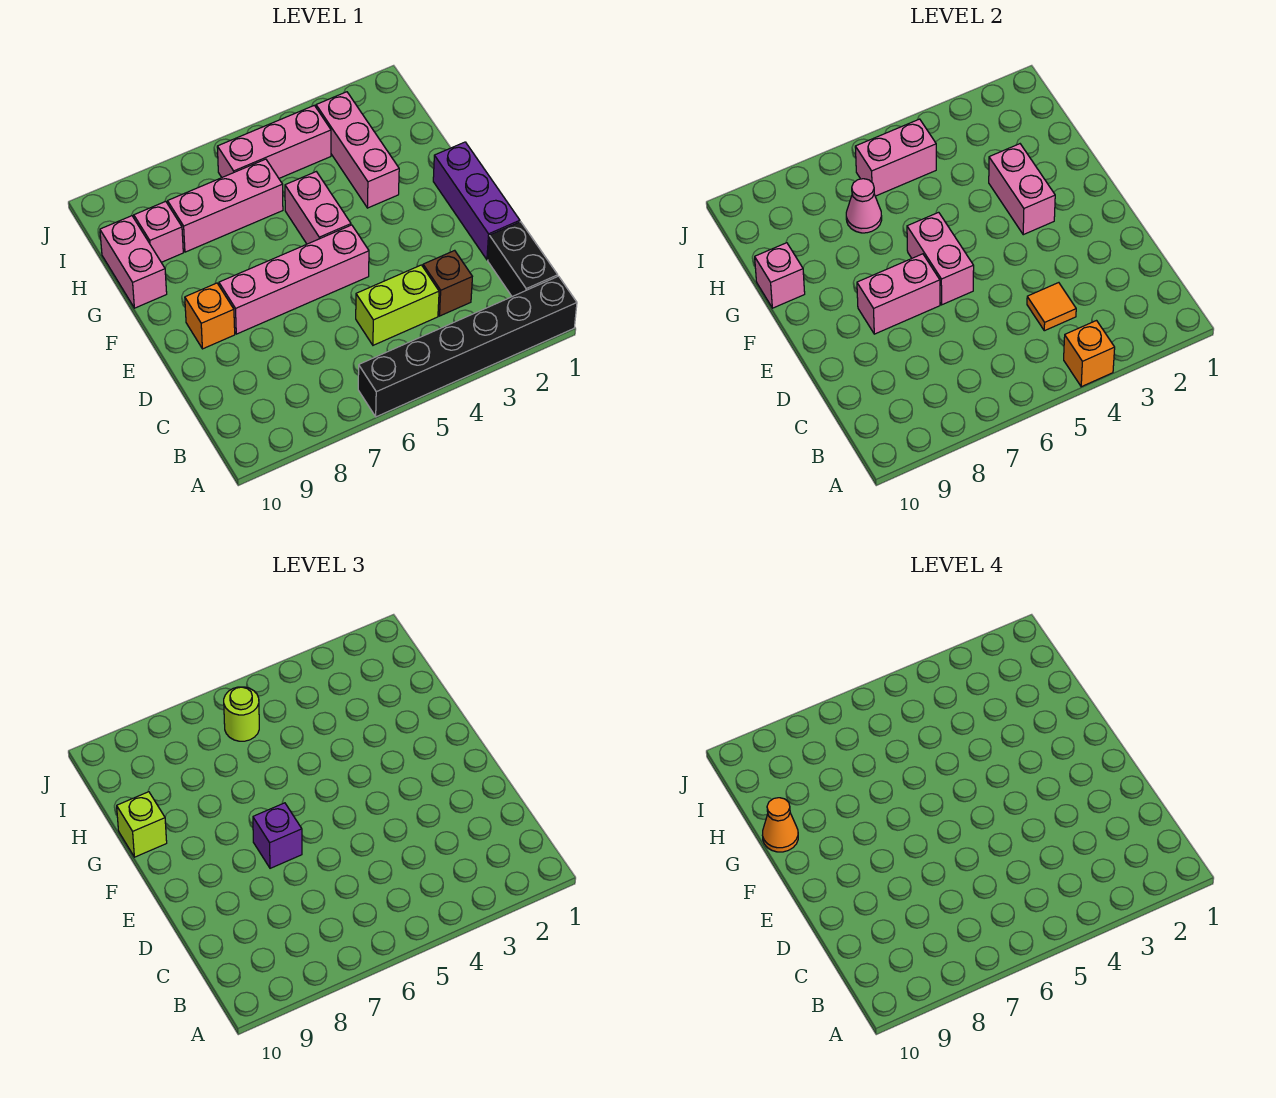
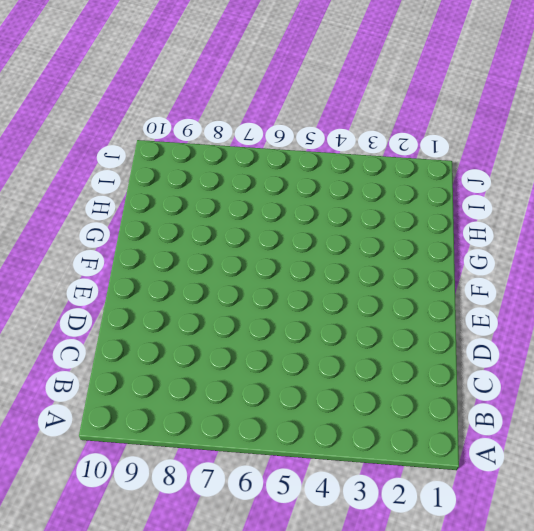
none -> black brick A1:A6 level 1
none -> black brick B1:C1 level 1
none -> brown brick C3 level 1

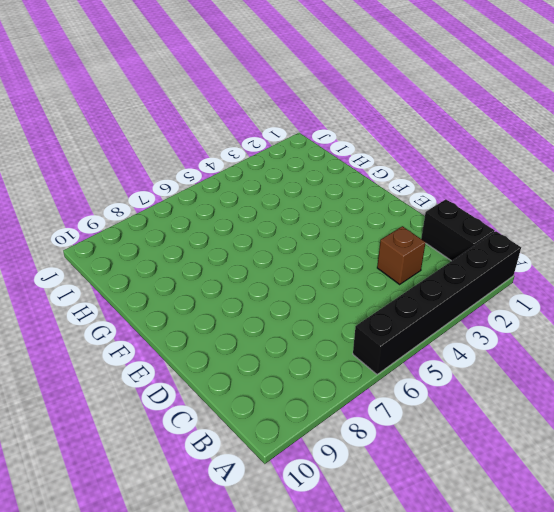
none -> lime brick C4:C5 level 1
none -> purple brick D1:F1 level 1
none -> pink brick E5:E8 level 1

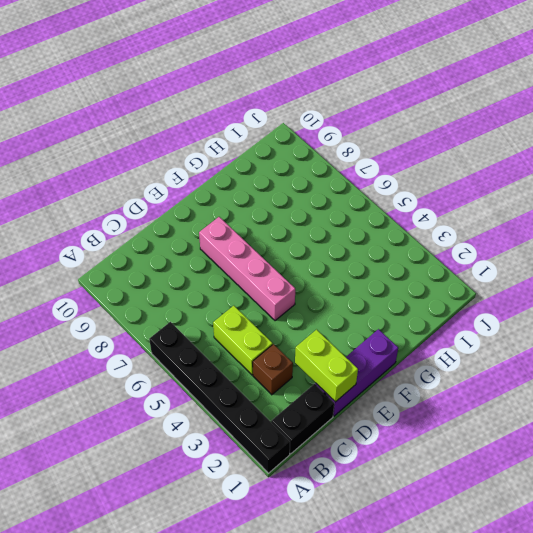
lime brick D1:D2 level 2 -> none
none -> orange brick E9 level 1
none -> pink brick F5:G5 level 1
none -> pink brick G3:I3 level 1

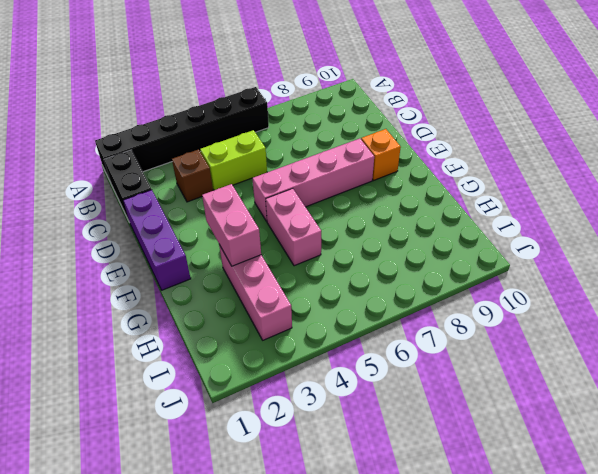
none -> pink brick G10:H10 level 1
none -> pink brick H6:H8 level 1
none -> pink brick H9 level 1

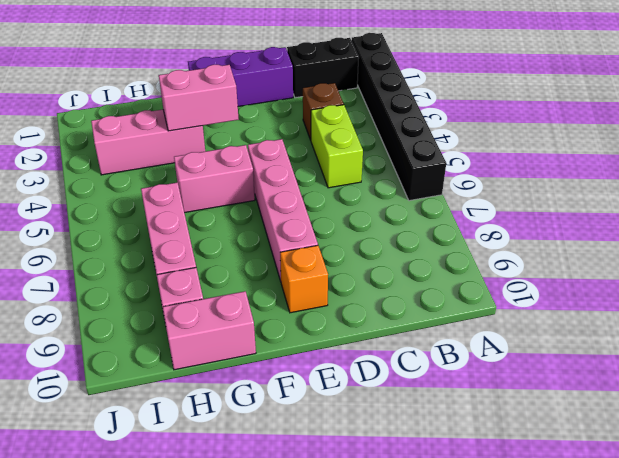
none -> pink brick I4:I6 level 1
none -> orange brick A4 level 2
none -> orange tile C4 level 2

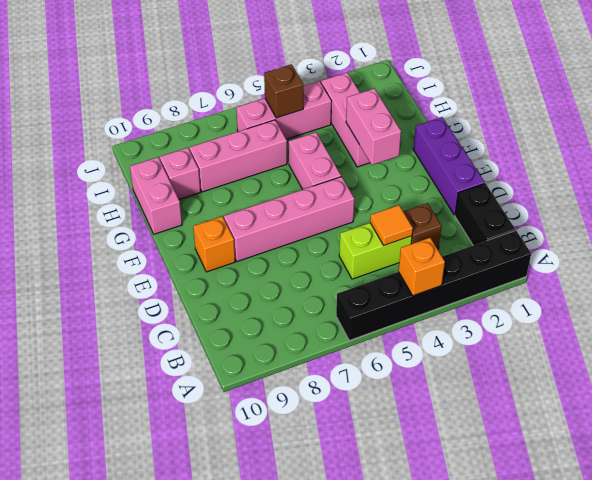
brown brick I5 level 2 -> pink brick I5:I6 level 2
none -> pink brick E6:F6 level 2
none -> pink brick E7:E8 level 2
none -> pink brick G10 level 2

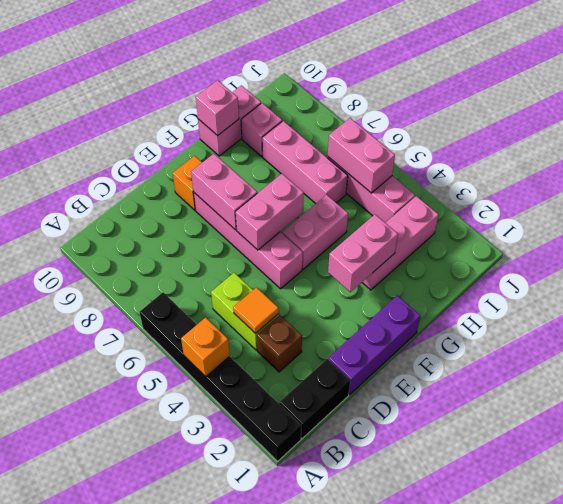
none -> pink cone H7 level 2
none -> purple brick E7 level 3
none -> lime brick G10 level 3

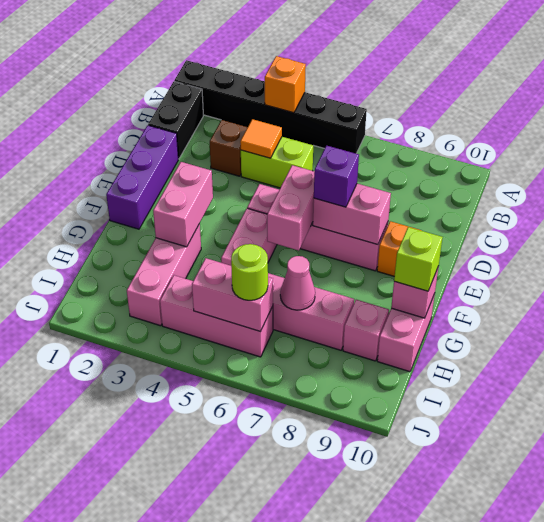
none -> orange cone G10 level 4

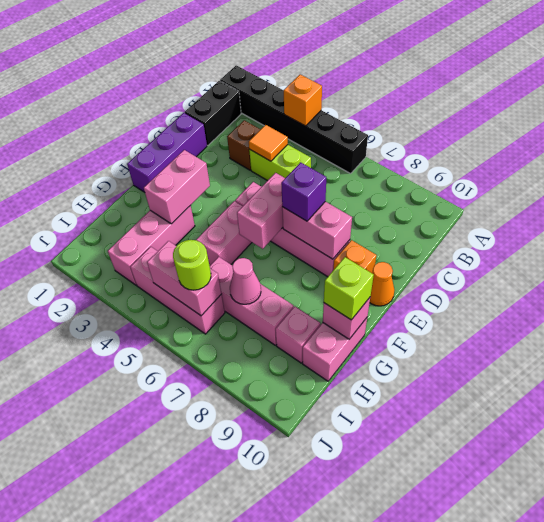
orange cone E10 level 1 -> orange cone G10 level 4

